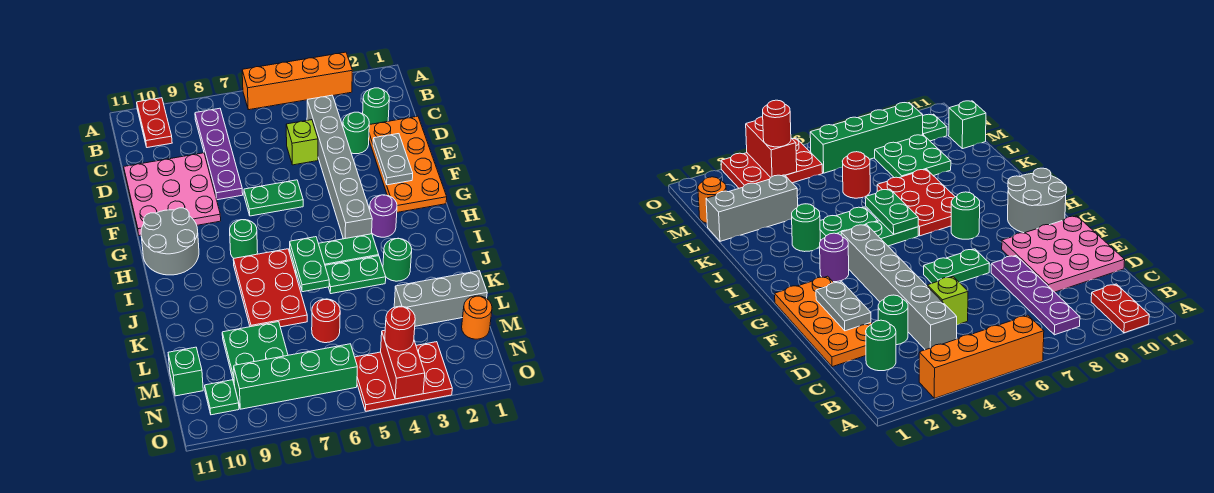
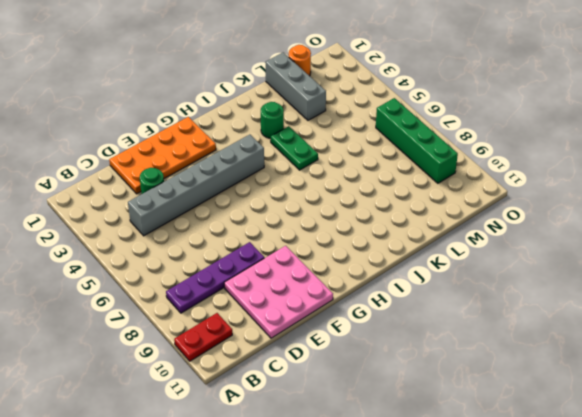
none -> orange brick A3:A6 level 1
none -> green round brick C2 level 1
none -> lime brick D5 level 1

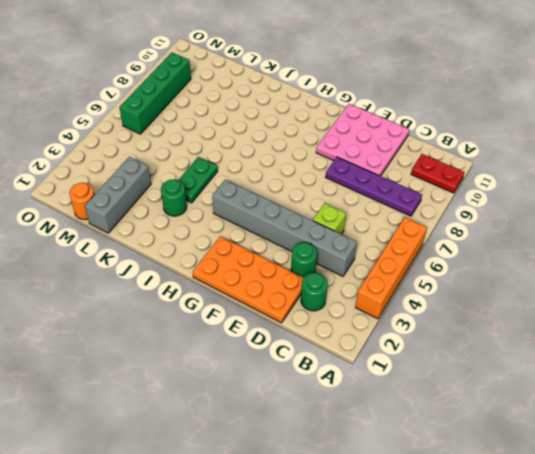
none -> green plate F6:F7 level 1
none -> grey round brick G10:H11 level 1
none -> purple round brick H3 level 1

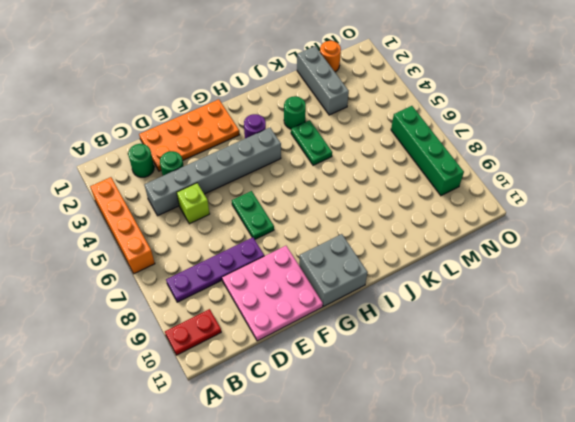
grey brick G10:H11 level 1 -> grey round brick G10:H11 level 1
none -> green round brick H8 level 1
none -> green plate I4:I6 level 1
none -> red plate I7:K8 level 1

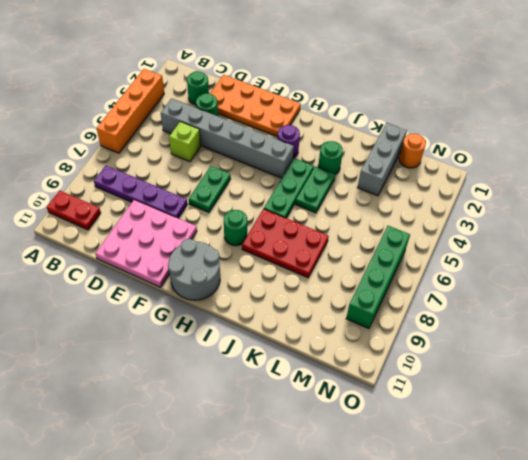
none -> red round brick L6 level 1
none -> green plate L8:M9 level 1
none -> green brick M11 level 1

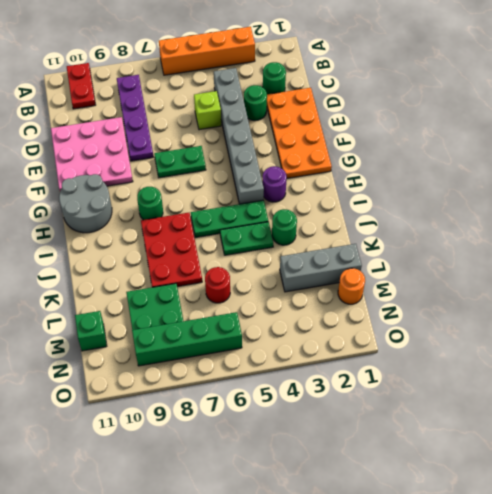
none -> red plate N3:O5 level 1
none -> green plate N10 level 1
none -> grey plate E2:F2 level 2

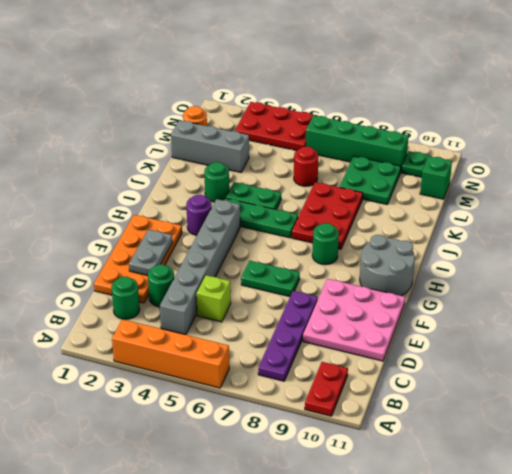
none -> green plate I6:J6 level 2
none -> red brick N4:O4 level 2
none -> red round brick N4 level 3

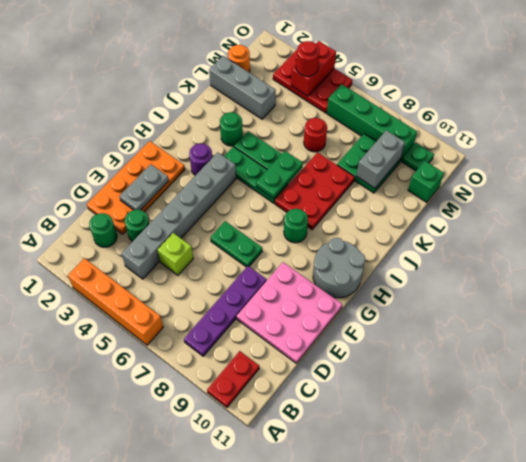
grey brick L9:M9 level 2 -> none

